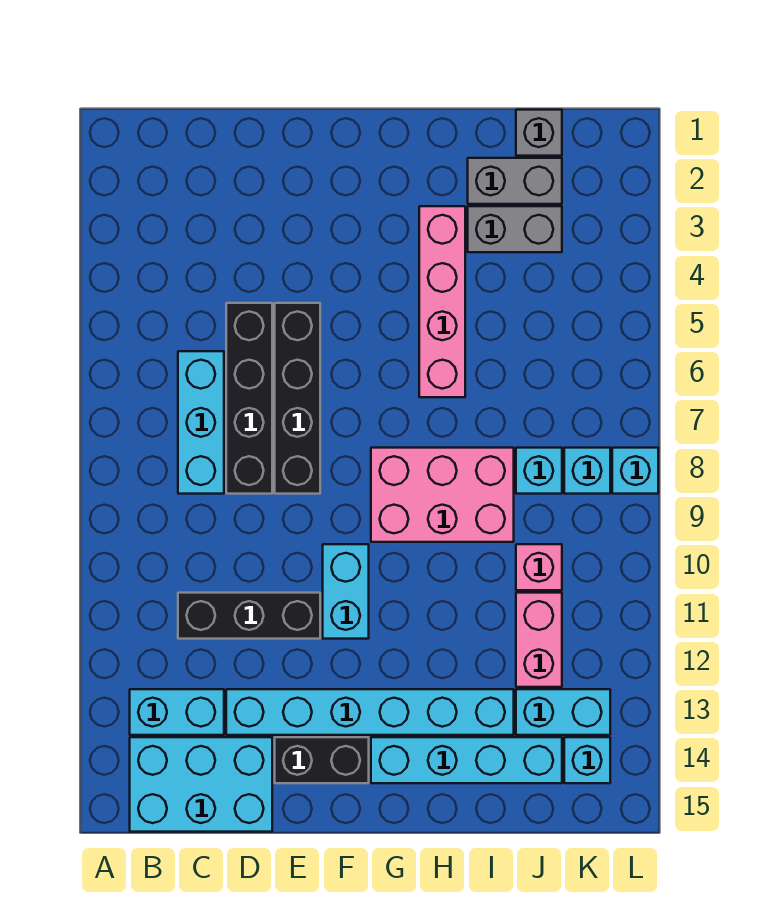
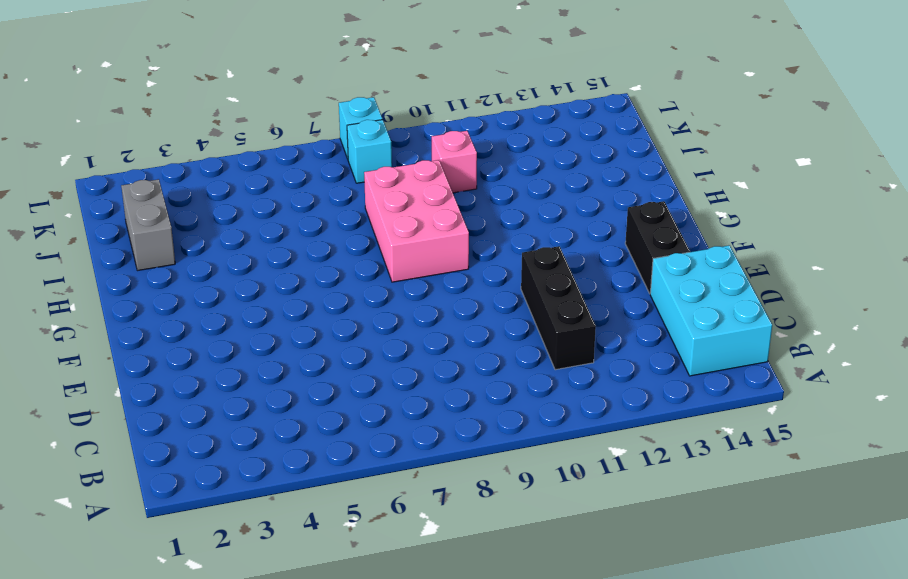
none -> cyan brick B13:C13 level 1
none -> cyan brick C6:C8 level 1
none -> black brick D5:D8 level 1

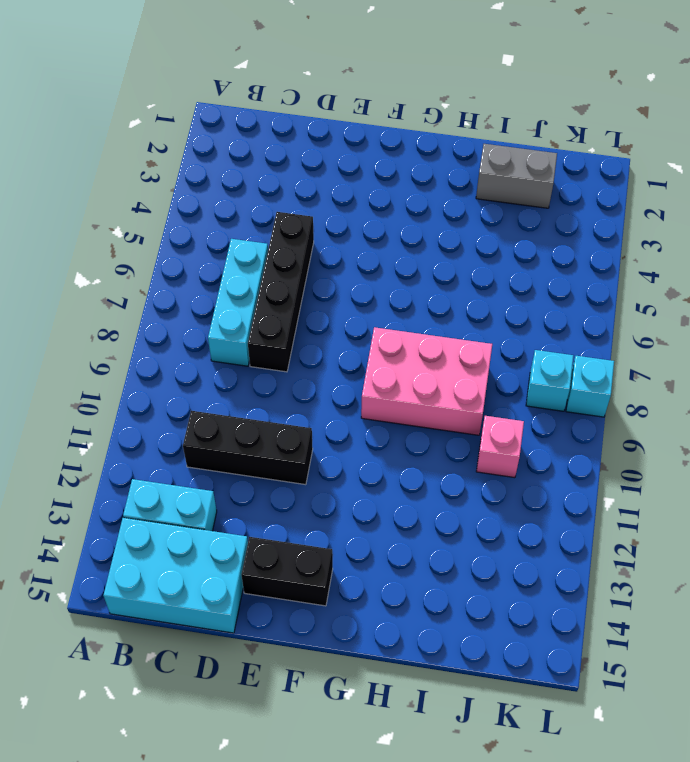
none -> cyan brick D13:I13 level 1
none -> black brick E5:E8 level 1
none -> cyan brick F10:F11 level 1

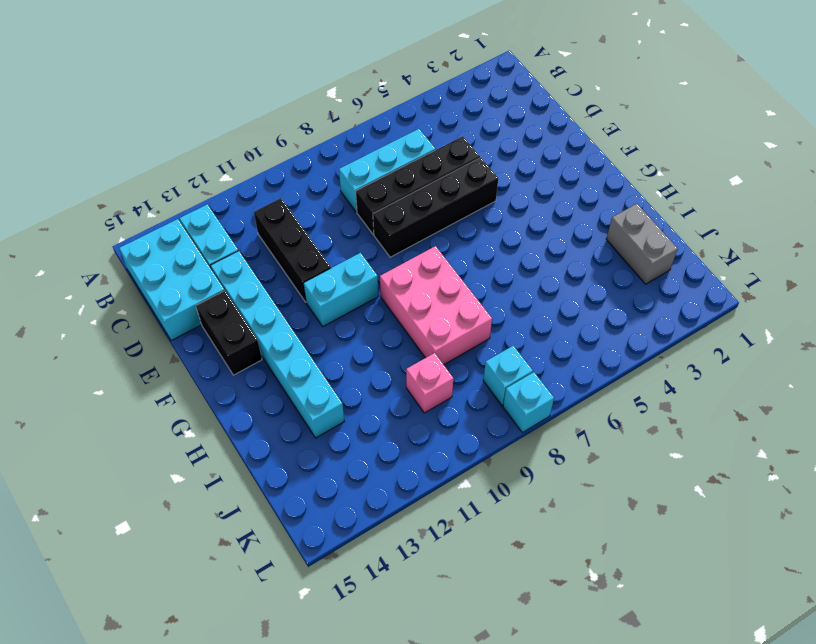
none -> cyan brick G14:J14 level 1
none -> pink brick H3:H6 level 1
none -> grey brick I3:J3 level 1

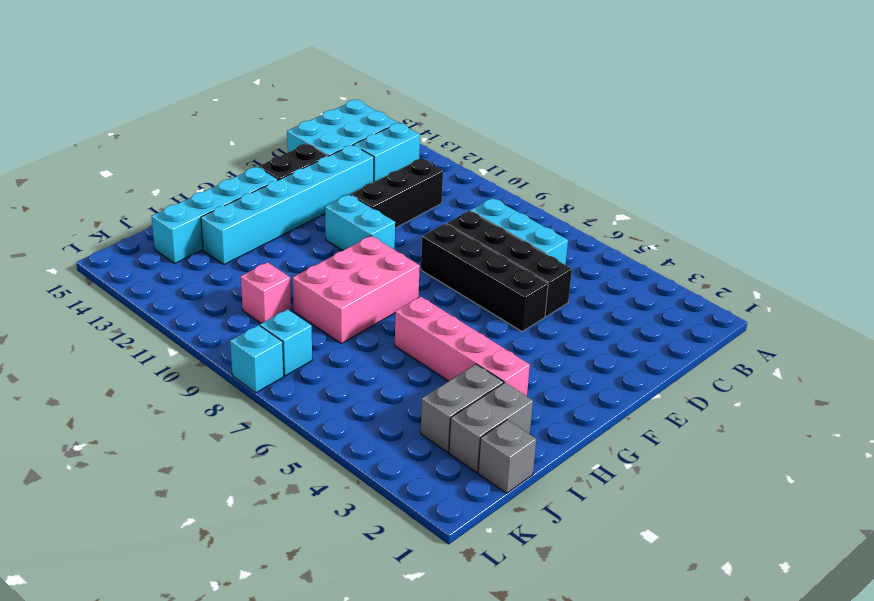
none -> cyan brick J8 level 1
none -> pink brick J11:J12 level 1
none -> cyan brick J13:K13 level 1

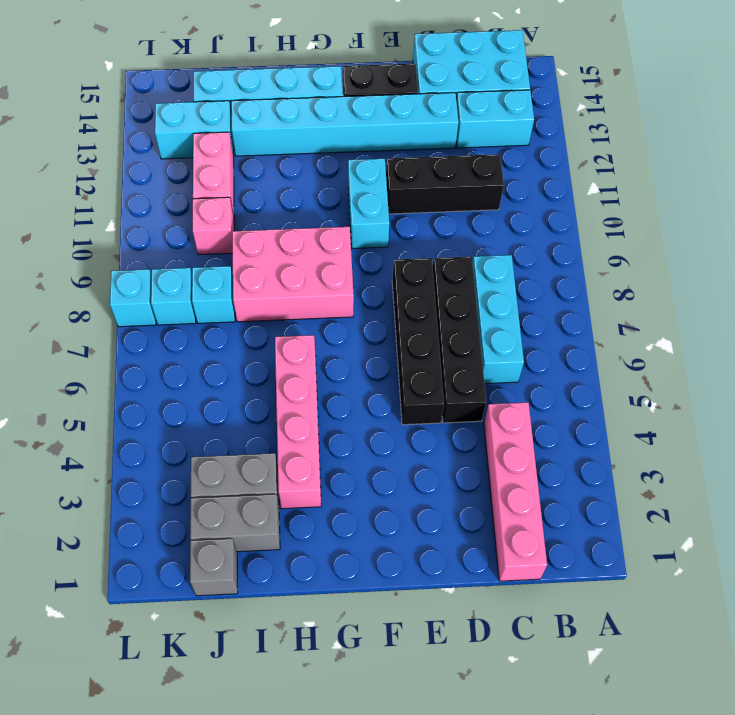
pink brick C1:C4 level 1 -> none
none -> cyan brick K14 level 1

